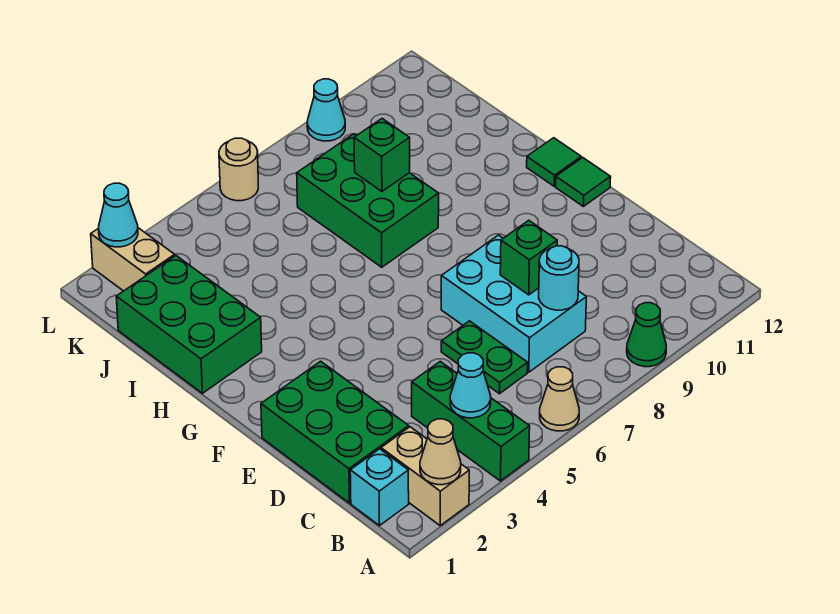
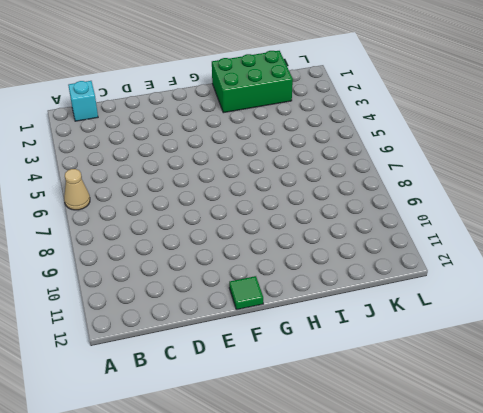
none -> tan brick A2:B2 level 1
none -> green brick A4:C4 level 1
none -> green cone A9 level 1

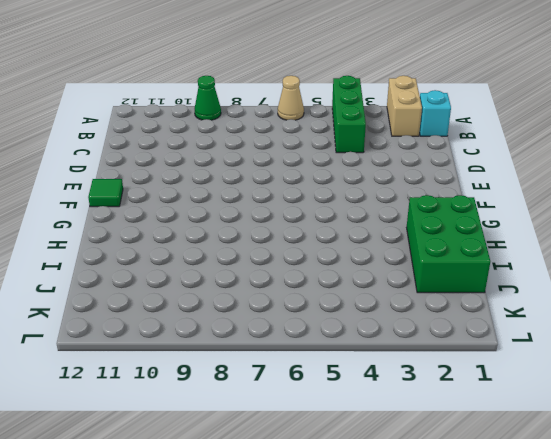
none -> green brick C1:E2 level 1
none -> green plate C6:D6 level 1
none -> cyan brick C7:E8 level 1

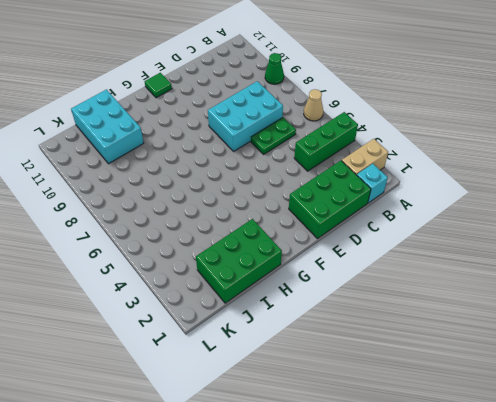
cyan brick I10:J12 level 1 -> none
none -> green tile G12 level 1
none -> green brick H7:J8 level 1
none -> tan brick K2:L2 level 1

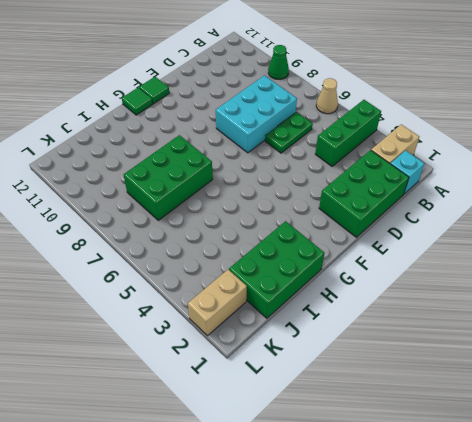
none -> tan round brick L6 level 1
none -> cyan cone L9 level 1
none -> tan cone A2 level 2

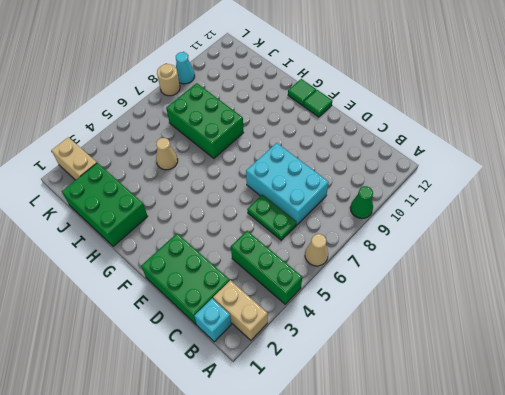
tan cone I5 level 1 -> tan cone A2 level 2
tan round brick L8 level 1 -> tan round brick L6 level 1
none -> cyan cone B4 level 2
none -> cyan round brick C8 level 2
none -> green brick D8 level 2

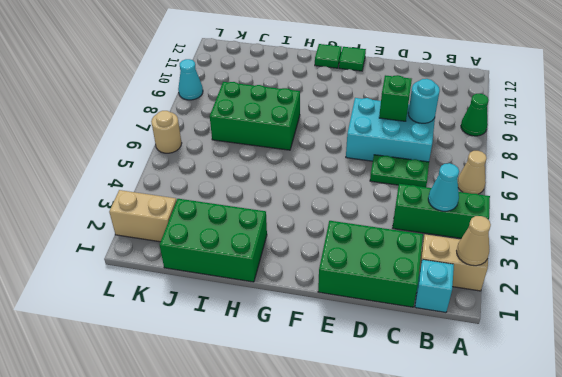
none -> green brick I8 level 2
none -> cyan cone L2 level 2

